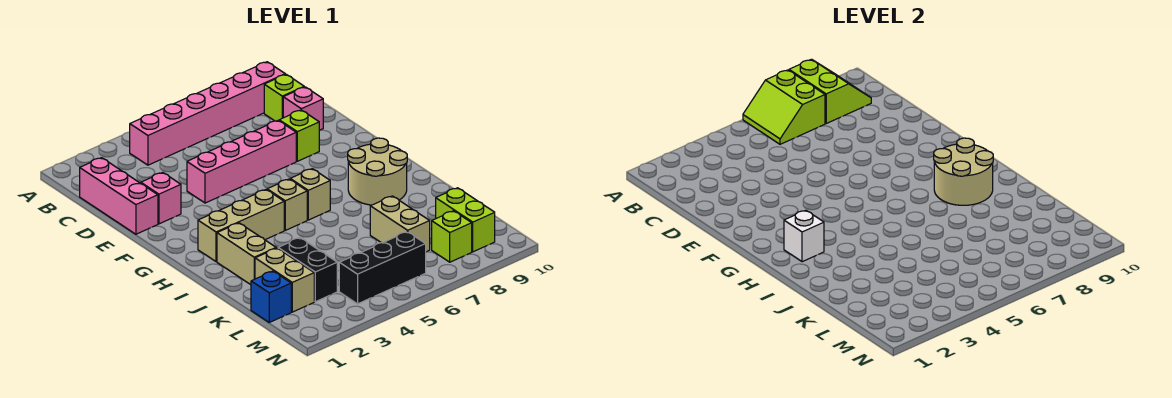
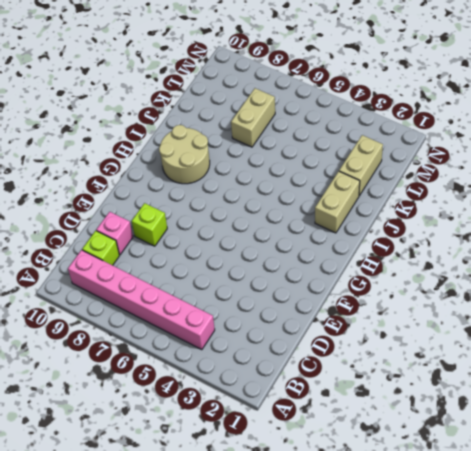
none -> pink brick C1:E1 level 1
none -> pink brick E2 level 1
none -> pink brick E4:E7 level 1

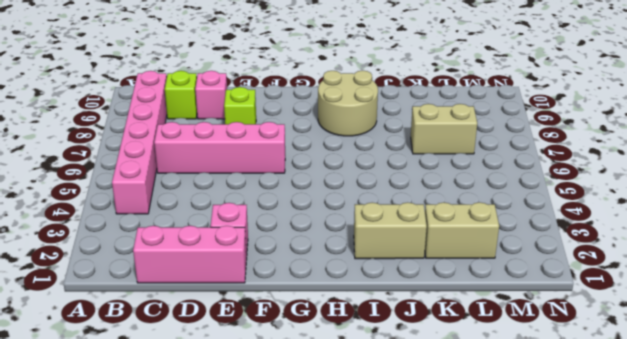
pink brick C6:F6 level 1 -> pink brick E4:E7 level 1
none -> tan brick H2:H4 level 1
none -> tan brick H5 level 1
none -> tan brick H6 level 1

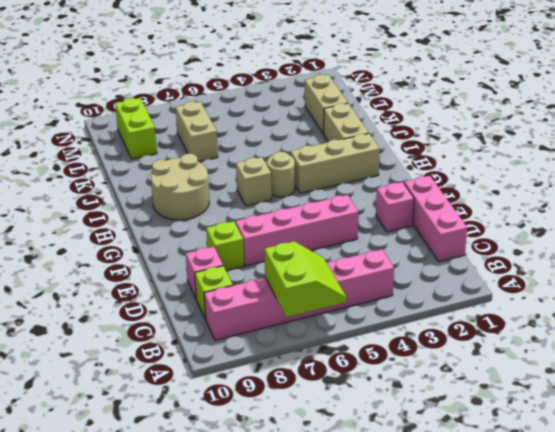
tan round brick H5 level 1 -> tan brick H5 level 1
none -> black brick K3:L3 level 1
none -> blue brick L1 level 1
none -> black brick M4:M6 level 1

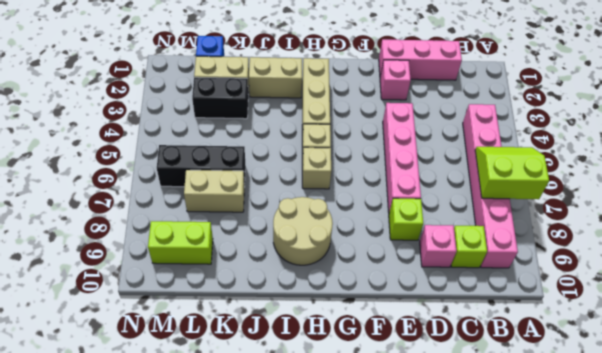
black brick K6:M6 level 1 -> black brick M4:M6 level 1
none -> lime brick M8 level 1
none -> lime slope A8:B9 level 2 top 8
none -> white brick H2 level 2

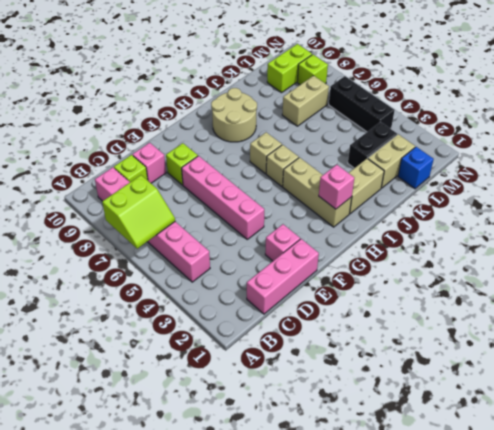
pink brick H2 level 2 -> white brick H2 level 2
none -> lime slope A8:B9 level 2 top 8
none -> tan round brick H8:I9 level 2

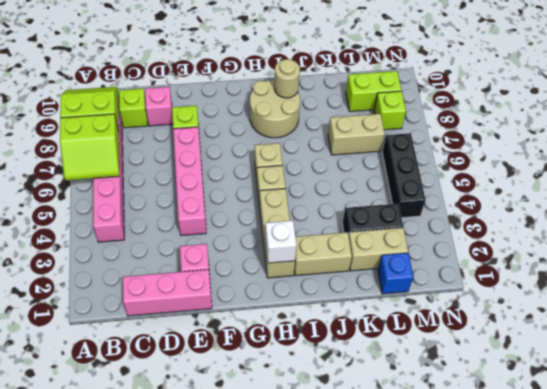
tan round brick I9 level 2 -> tan round brick H8:I9 level 2

